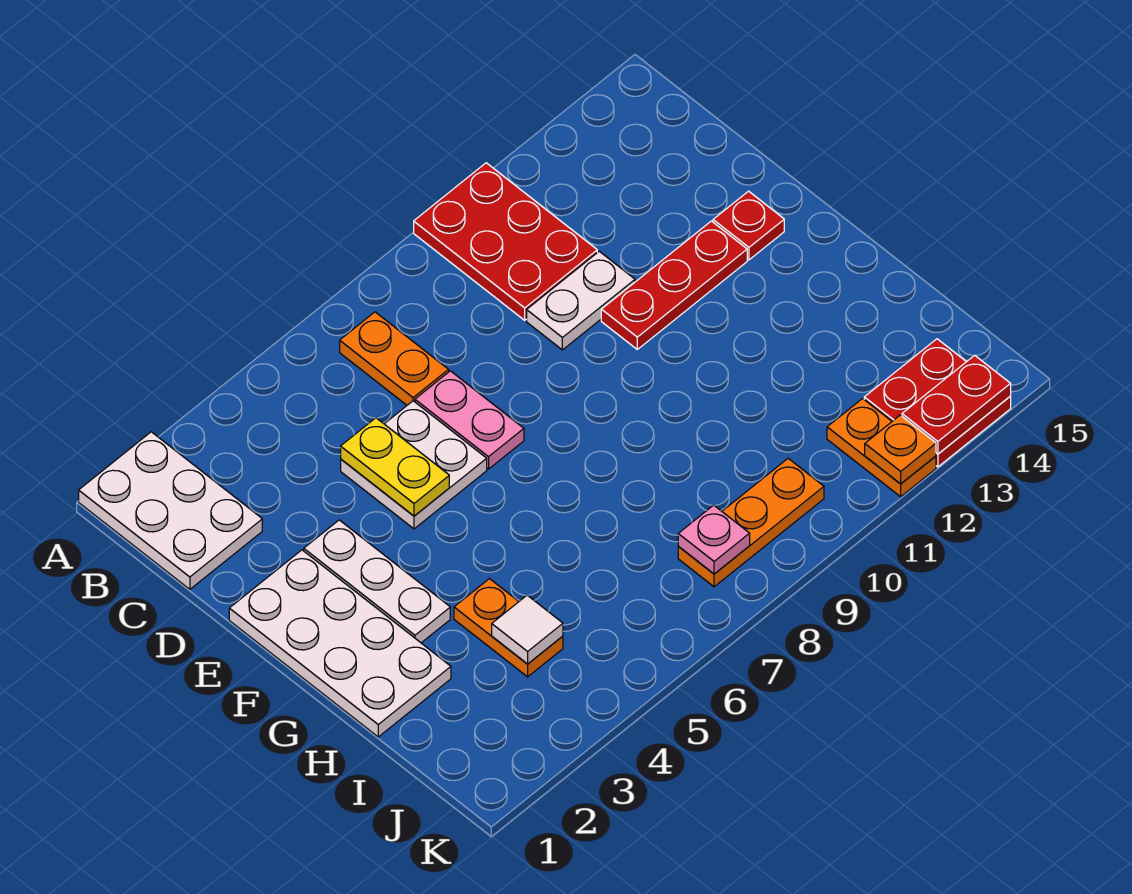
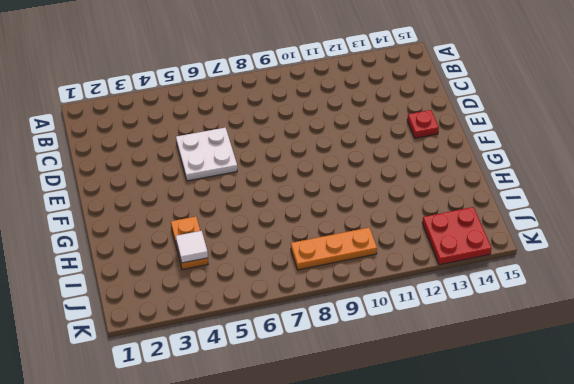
none -> white plate A1:C2 level 1
none -> red plate A10:C11 level 1
none -> orange plate B7:C7 level 1

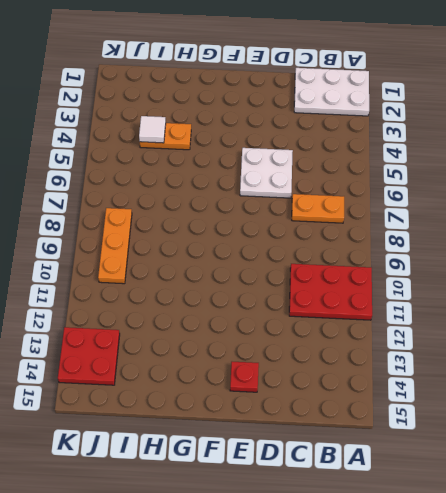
none -> pink plate D7:E7 level 1
none -> white plate D10:D11 level 1
none -> white plate E1:H2 level 1

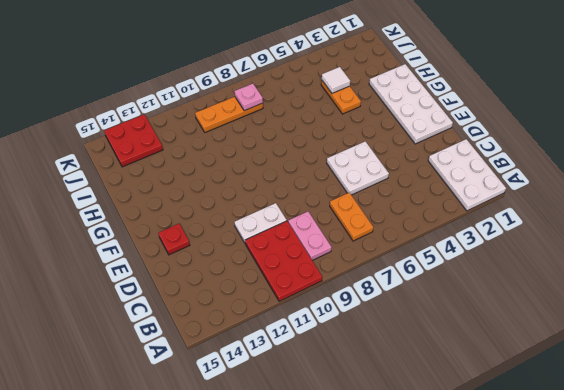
pink plate B9:C9 level 1 -> pink plate D7:E7 level 1
none -> white plate E3:G3 level 1
none -> red plate E11:E13 level 1
none -> orange plate J12:K12 level 1

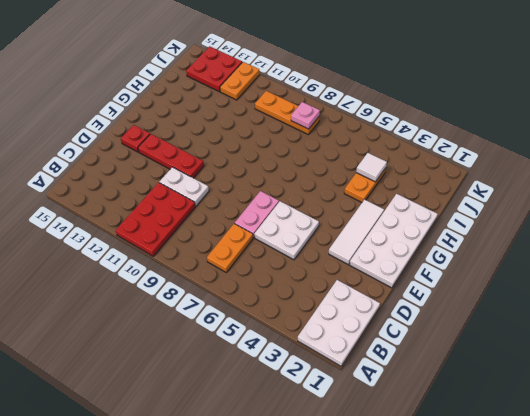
white tile E3:G3 level 1 -> white plate E3:G3 level 1
none -> yellow plate D5:E5 level 2
none -> orange plate K12 level 2
none -> red plate K13:K14 level 2

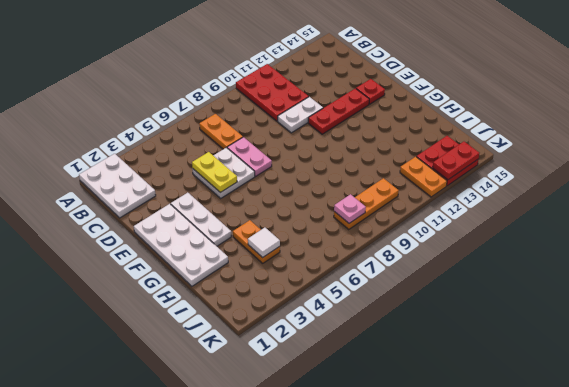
none -> orange plate K12 level 2

